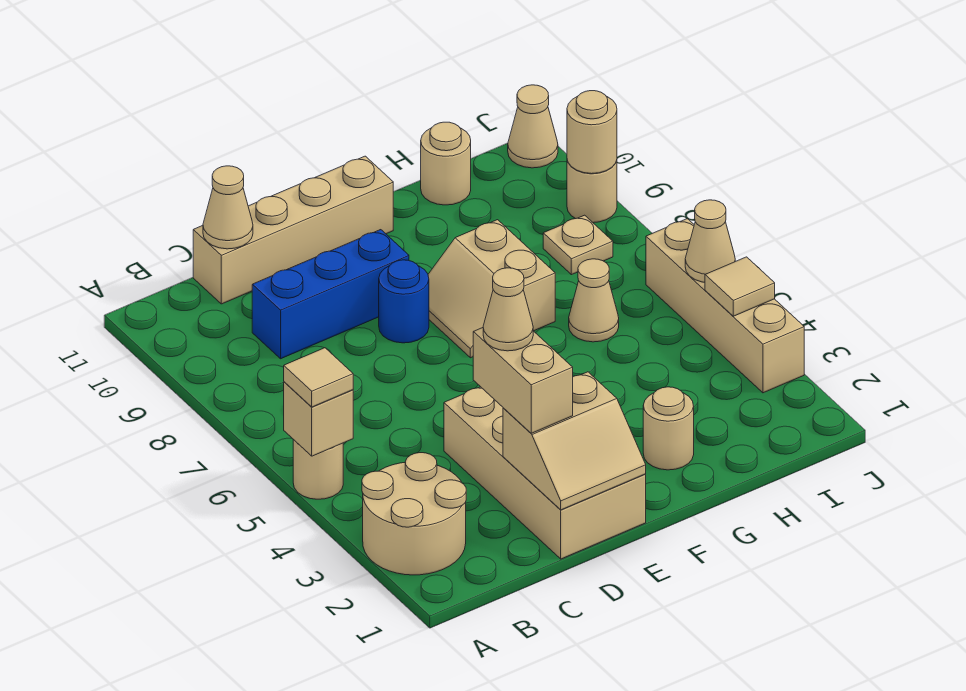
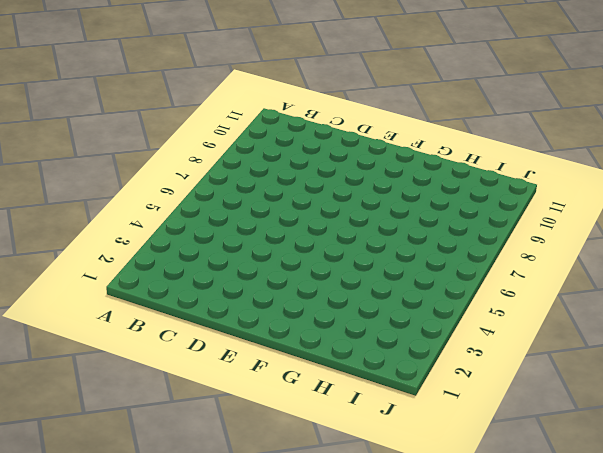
none -> tan round brick A2:B3 level 1
none -> tan round brick A5 level 1
none -> blue brick C9:E9 level 1

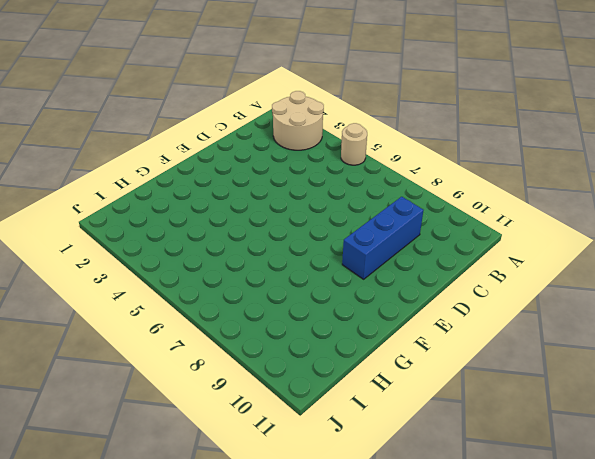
none -> tan brick C11:F11 level 1
none -> tan brick D1:E4 level 1
none -> blue round brick E8 level 1

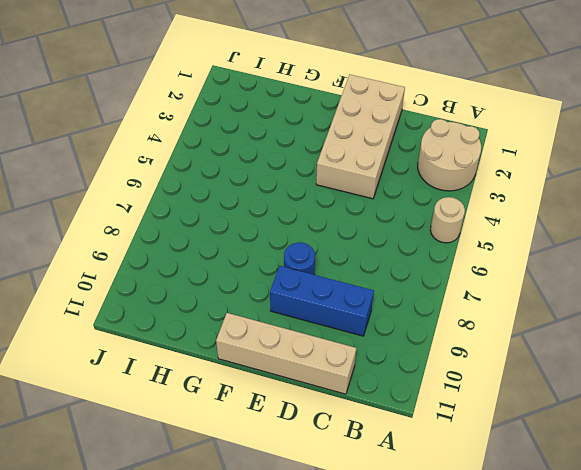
none -> tan slope F7:G8 level 1 top G
none -> tan round brick G2 level 1
none -> tan cone H6 level 1

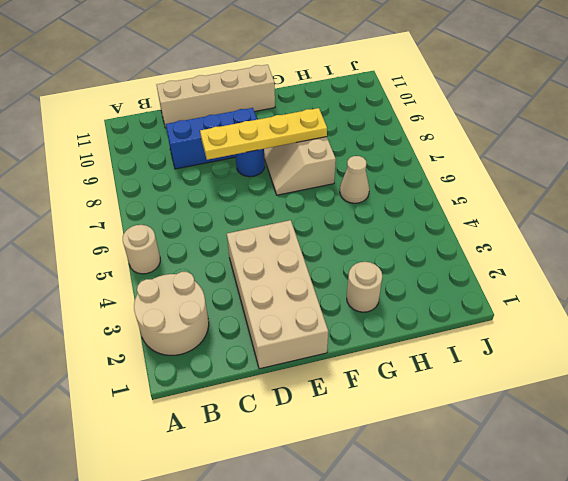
yellow plate D8:G8 level 2 -> none
none -> tan round brick H11 level 1
none -> tan plate I8 level 1
none -> tan brick J3:J6 level 1

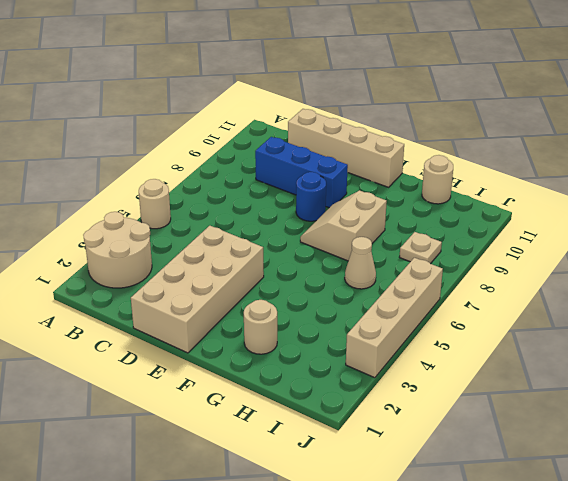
none -> tan round brick J9 level 1
none -> tan cone J11 level 1
none -> tan brick A5 level 2

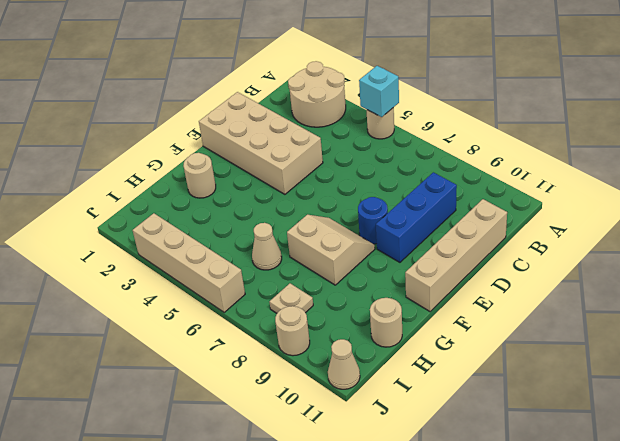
cyan brick A5 level 2 -> tan brick A5 level 2
none -> tan cone C11 level 2
none -> tan slope D1:E2 level 2 top 2
none -> tan tile J4 level 2

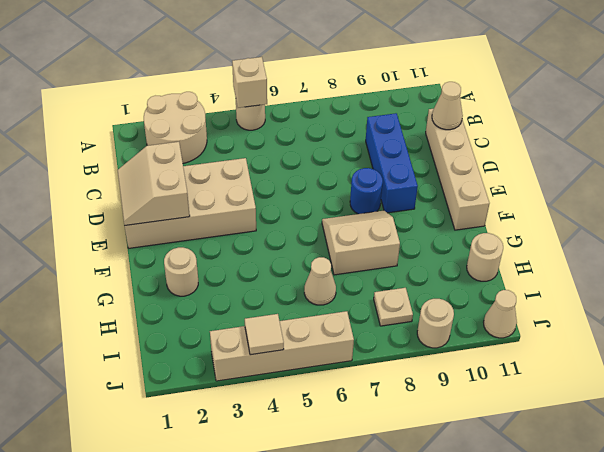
none -> tan cone J5 level 2
none -> tan round brick J9 level 2
none -> tan tile A5 level 3

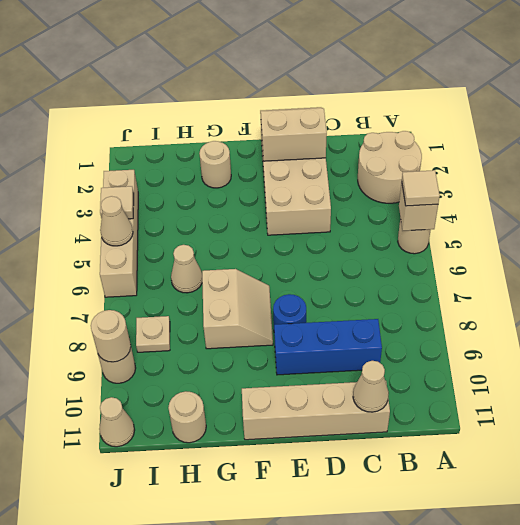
none -> tan brick D2:D3 level 3
none -> tan cone D3 level 4

